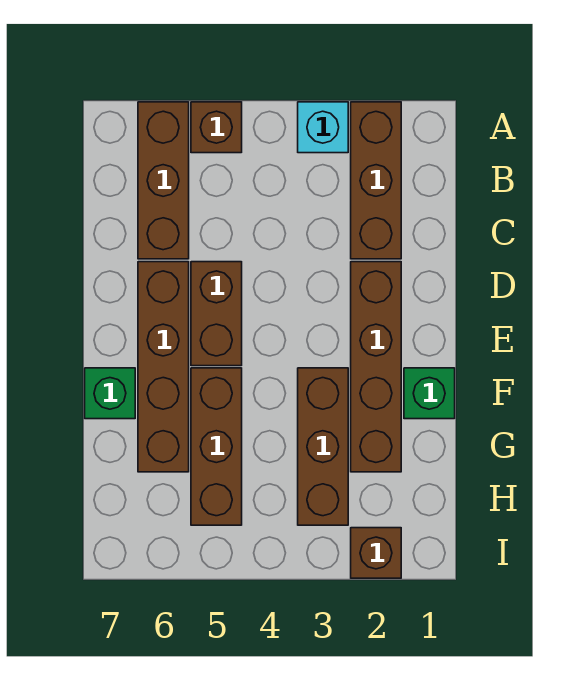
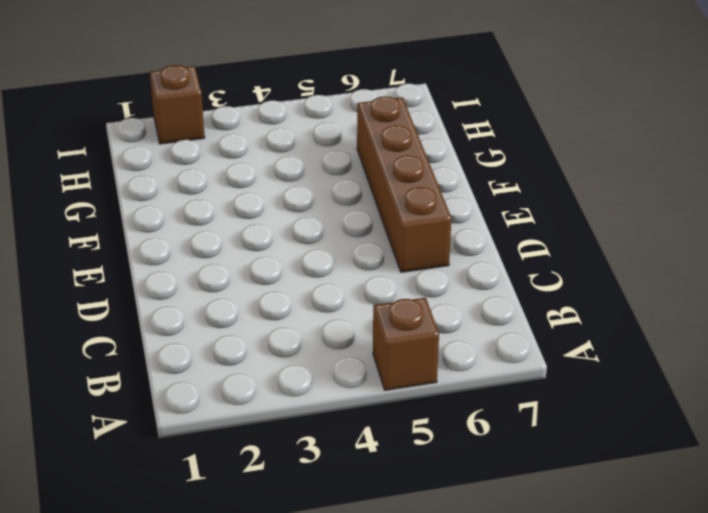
none -> brown brick A2:C2 level 1
none -> cyan brick A3 level 1
none -> brown brick A6:C6 level 1

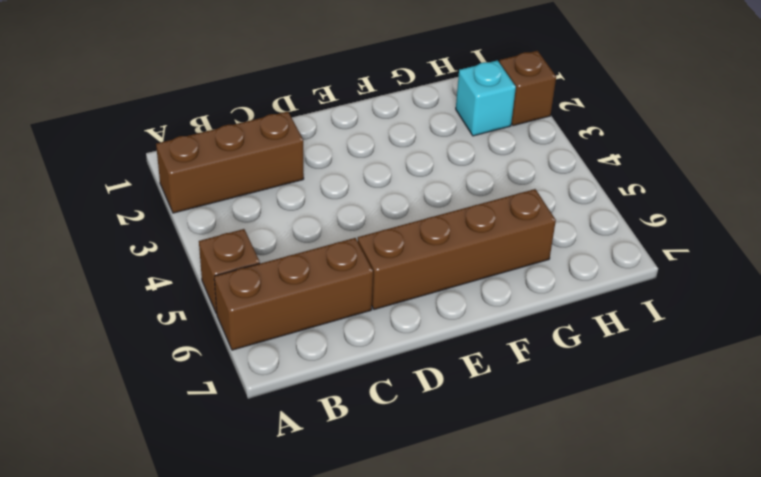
cyan brick H2 level 1 -> cyan brick A3 level 1
none -> brown brick D2:G2 level 1
none -> brown brick D5:E5 level 1
none -> green brick F1 level 1

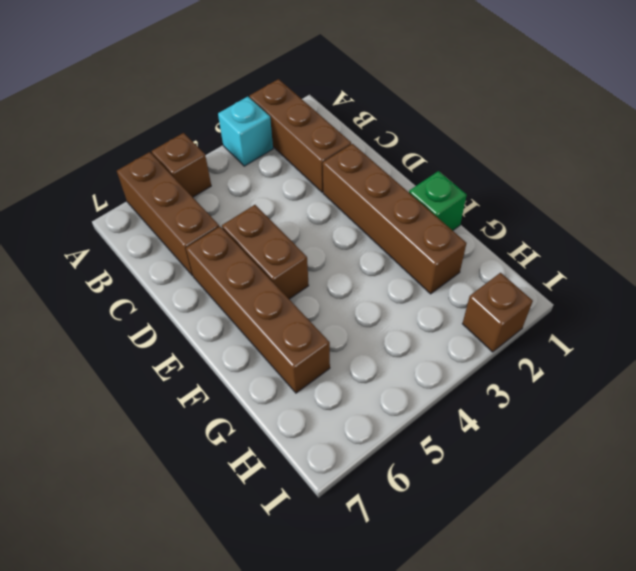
none -> brown brick F3:H3 level 1
none -> brown brick F5:H5 level 1
none -> green brick F7 level 1

